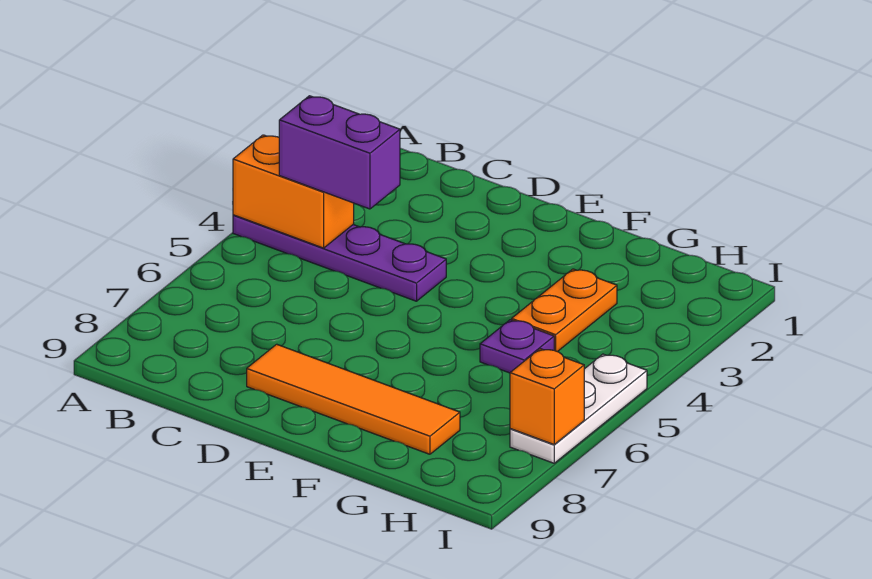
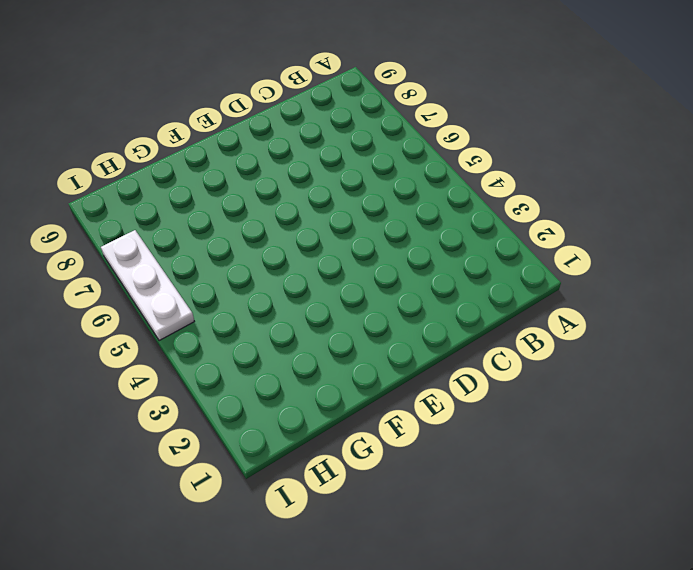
none -> purple plate A4:D4 level 1
none -> orange tile D8:G8 level 1

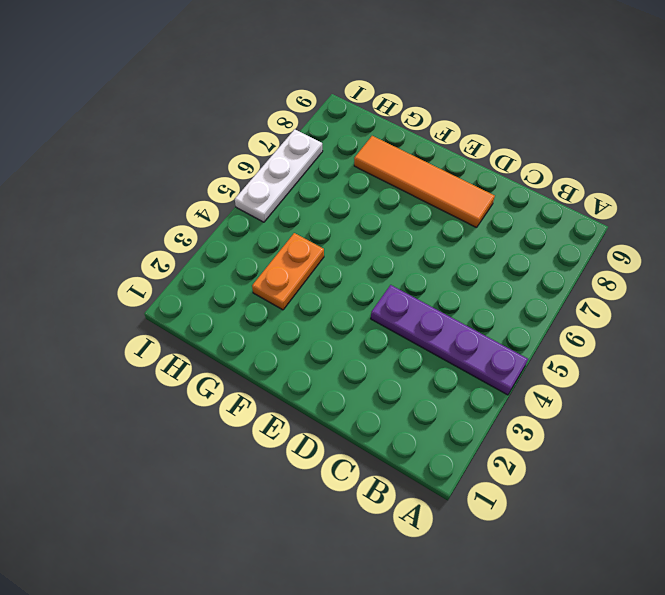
none -> purple plate G5 level 1
none -> orange brick A4:B4 level 2

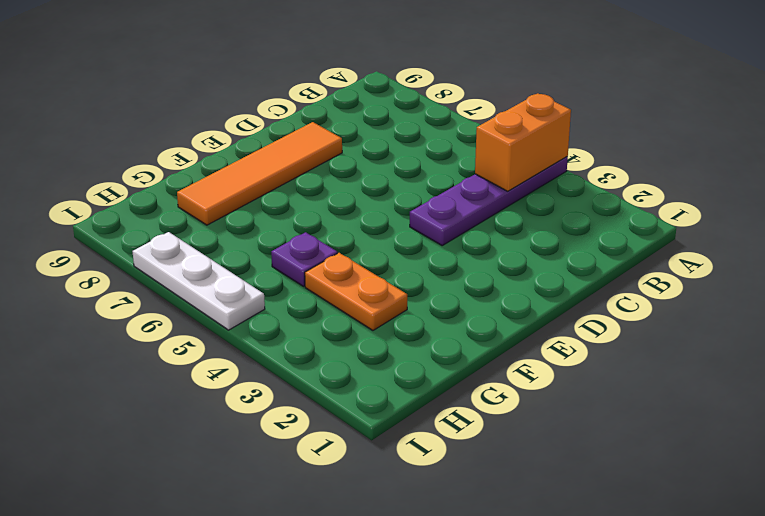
none -> orange brick I7 level 2
none -> purple brick B4:C4 level 3

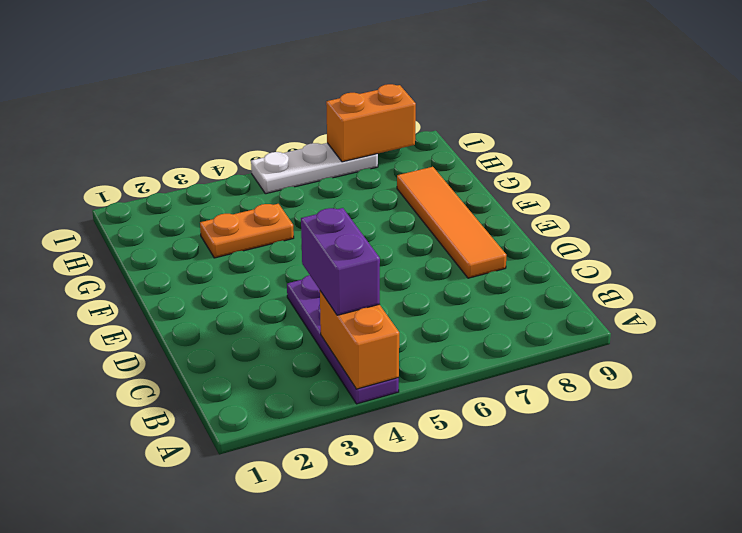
orange brick I7:I8 level 2 -> orange brick I7 level 2
none -> purple plate G5 level 1

